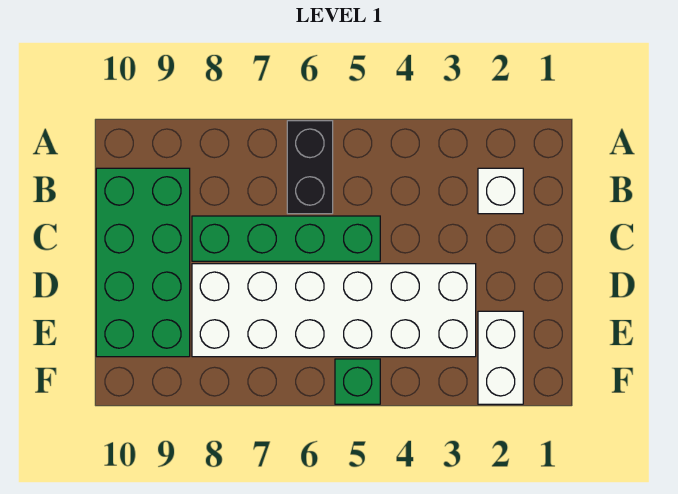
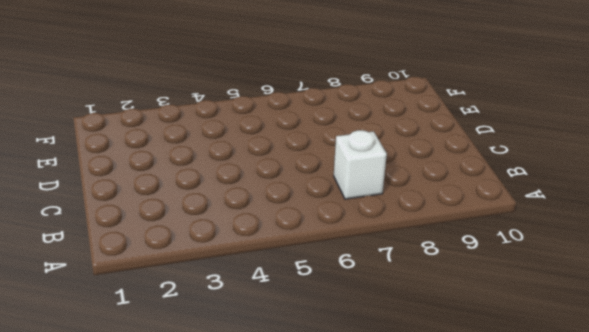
white brick B7 level 1 -> white brick B2 level 1
none -> black brick A6:B6 level 1
none -> green brick B9:E10 level 1

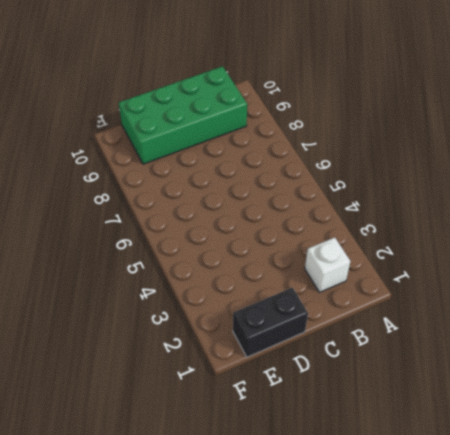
black brick D1:E1 level 1 -> black brick A6:B6 level 1
none -> green brick C5:C8 level 1
none -> white brick D3:E8 level 1

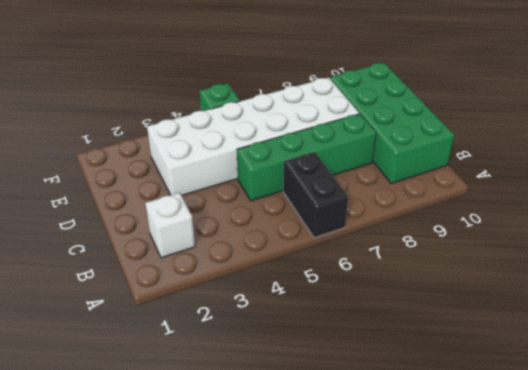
none -> white brick E2:F2 level 1

